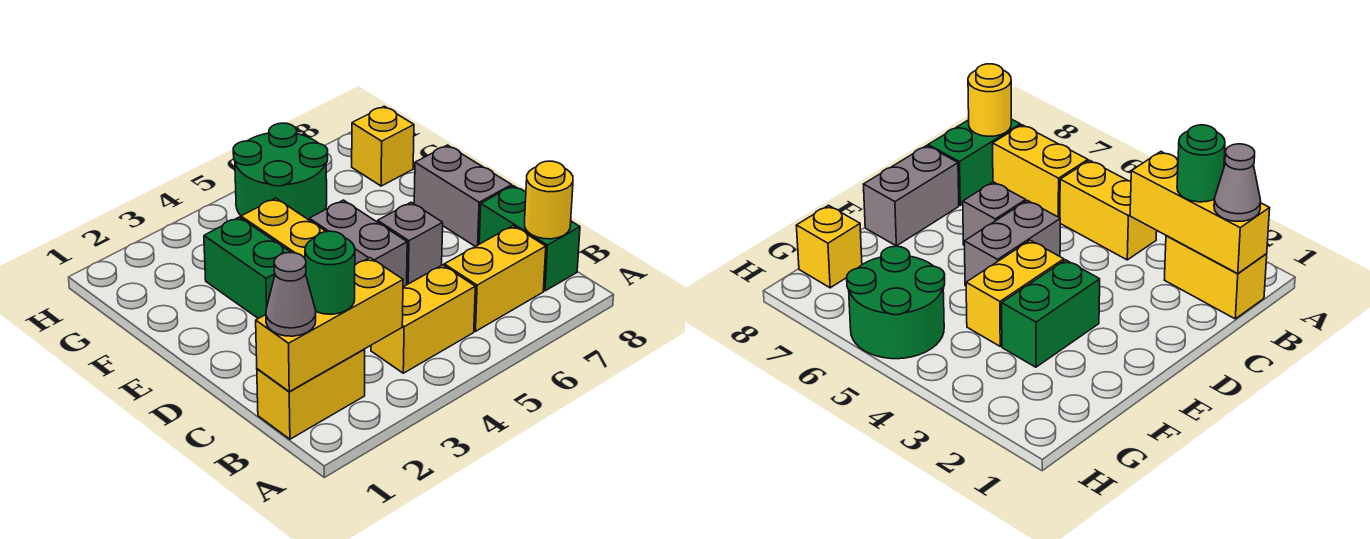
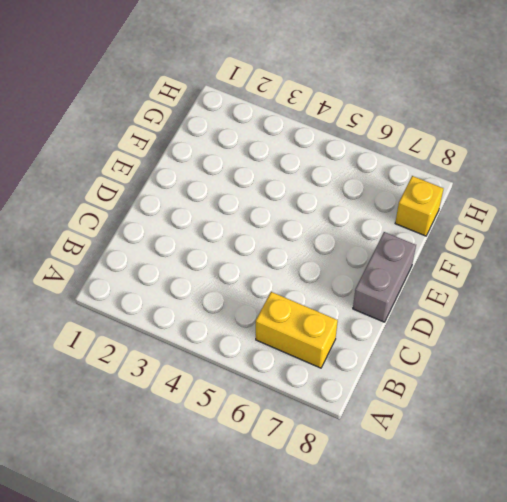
none -> yellow brick B1:B2 level 1
none -> yellow brick B4:B5 level 1
none -> green brick B8:C8 level 1

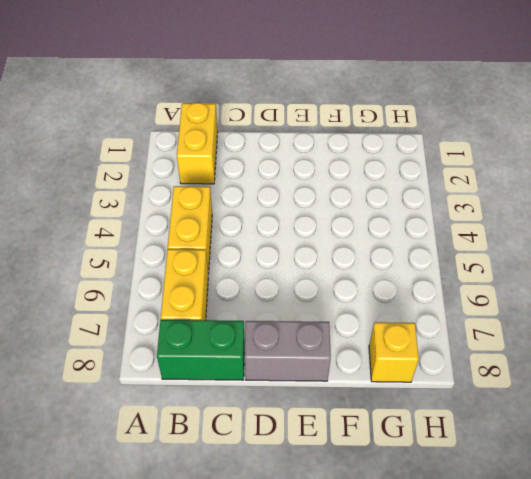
none -> grey brick D5:E5 level 1
none -> grey brick D6 level 1
none -> green brick E3:F3 level 1

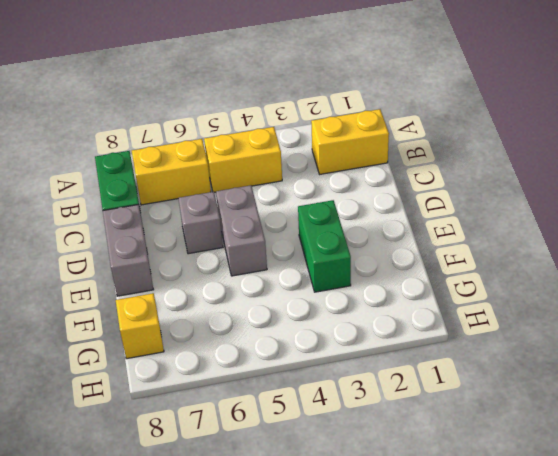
none -> yellow brick E4:F4 level 1
none -> green round brick G5:H6 level 1
none -> yellow brick B1:B3 level 2

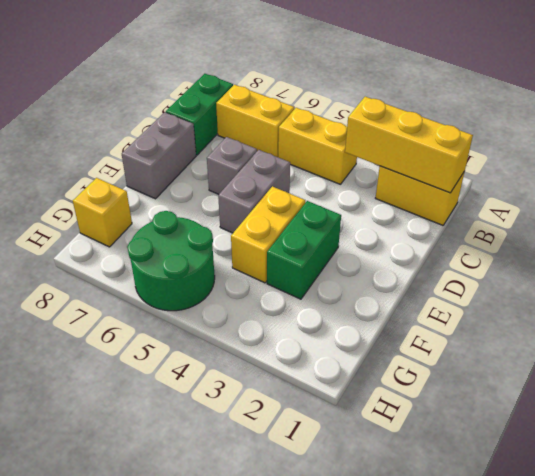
none -> yellow round brick B8 level 2
none -> grey cone B1 level 3
none -> green round brick B2 level 3

